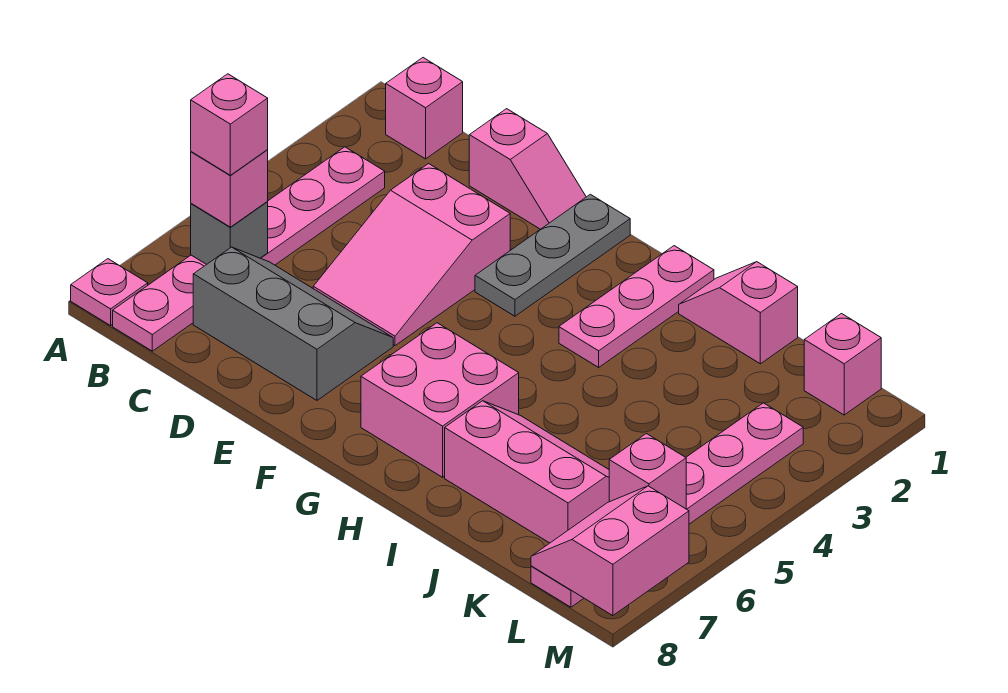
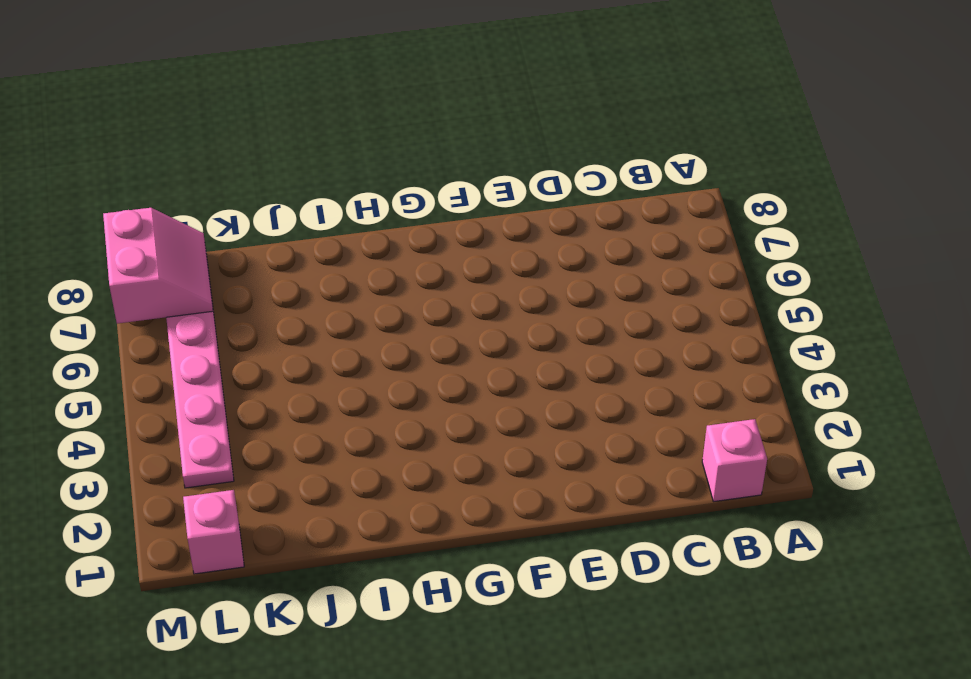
none -> pink plate A8 level 1
none -> pink plate B3:B8 level 1
none -> grey slope C6:E7 level 1 top 7

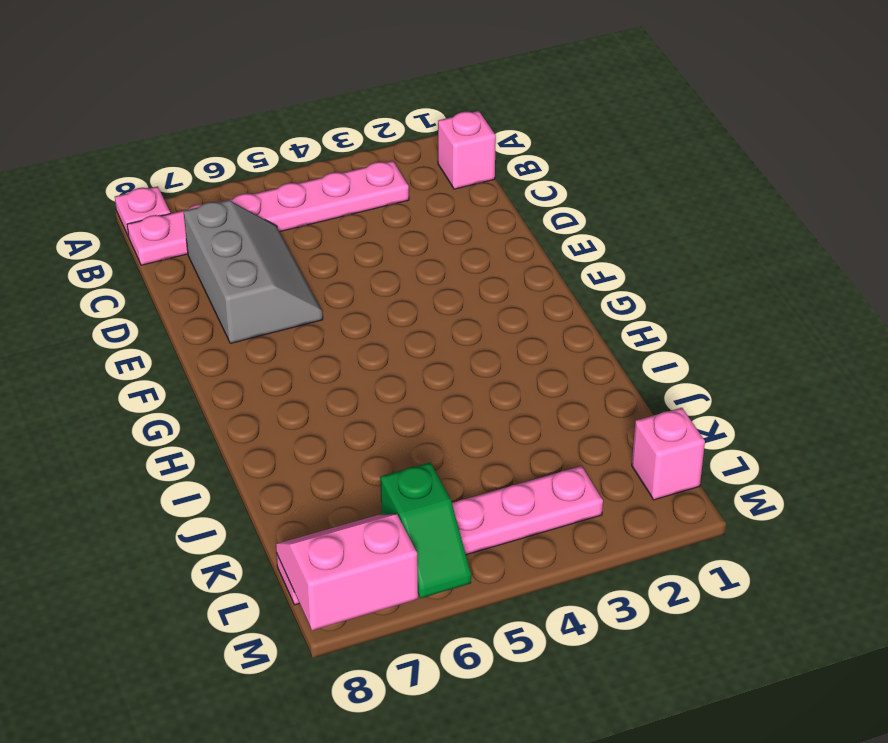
green slope L6:M6 level 2 top L -> pink brick L6 level 2
none -> pink slope D1:E1 level 1 top D
none -> pink slope D3:E5 level 1 top 3
none -> grey plate F1:F3 level 1

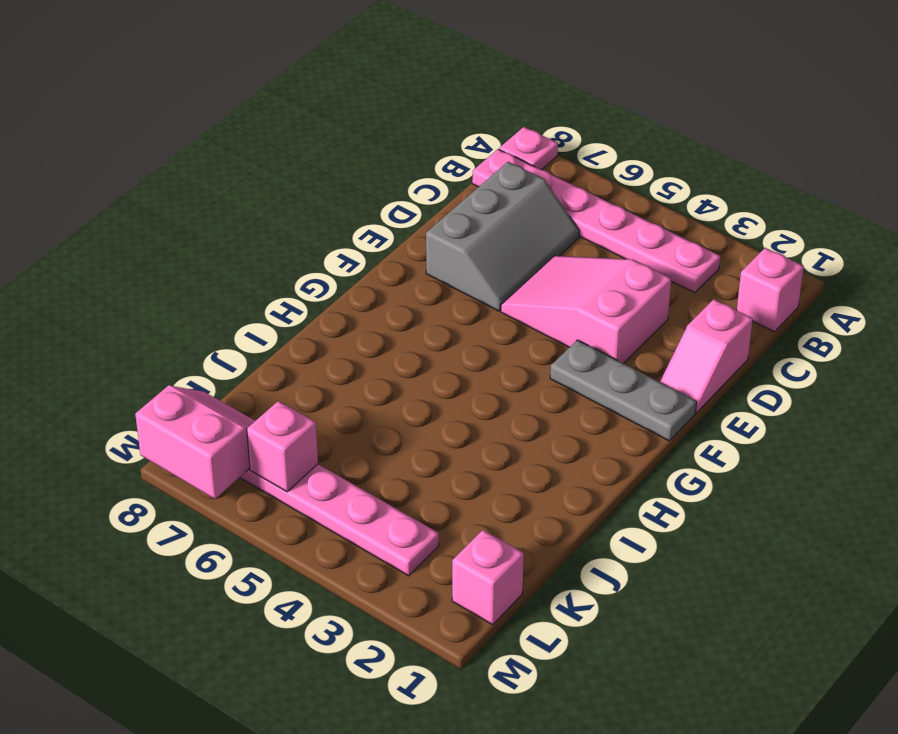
none -> pink brick G6:H7 level 1
none -> pink plate H1:H3 level 1
none -> pink slope I1:J1 level 1 top J

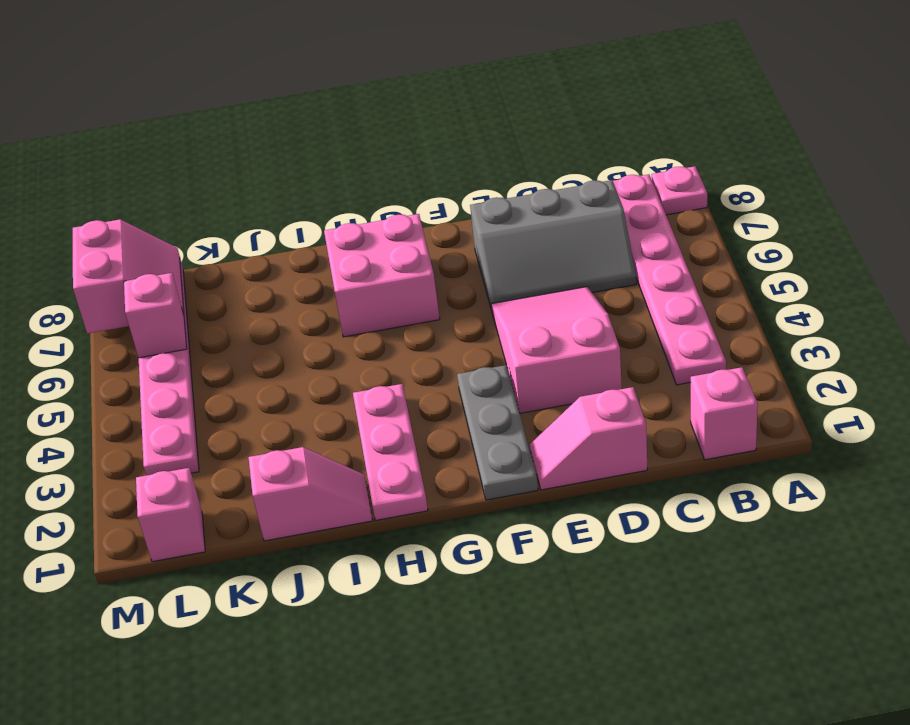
none -> pink slope I6:K7 level 1 top 7
none -> grey brick B6 level 2
none -> pink brick B6 level 3

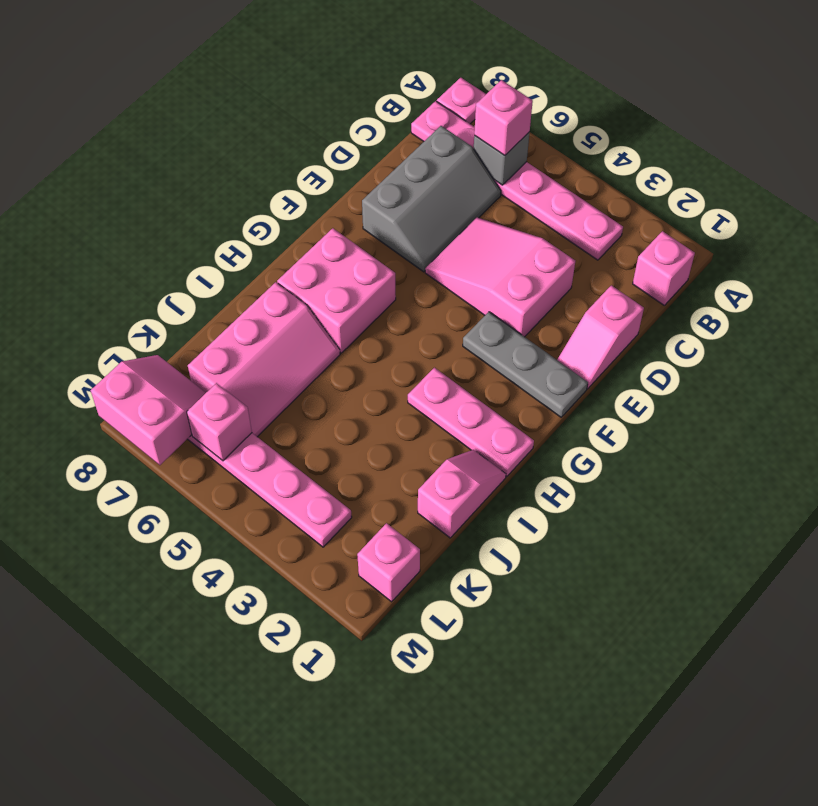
none -> pink brick B6 level 4

